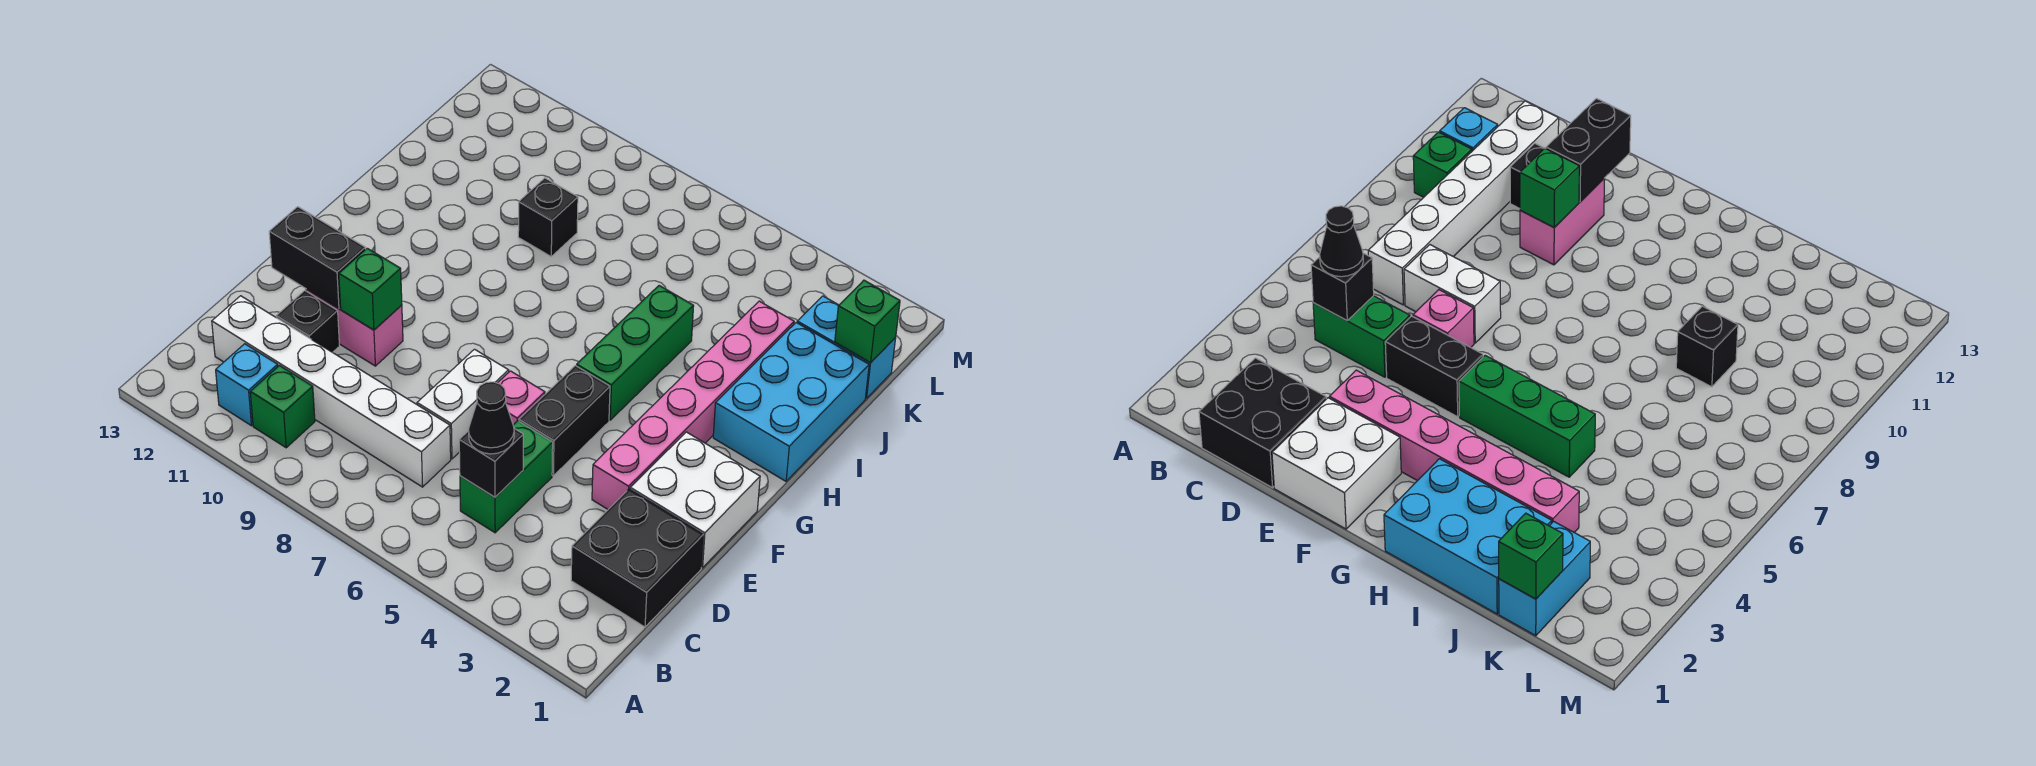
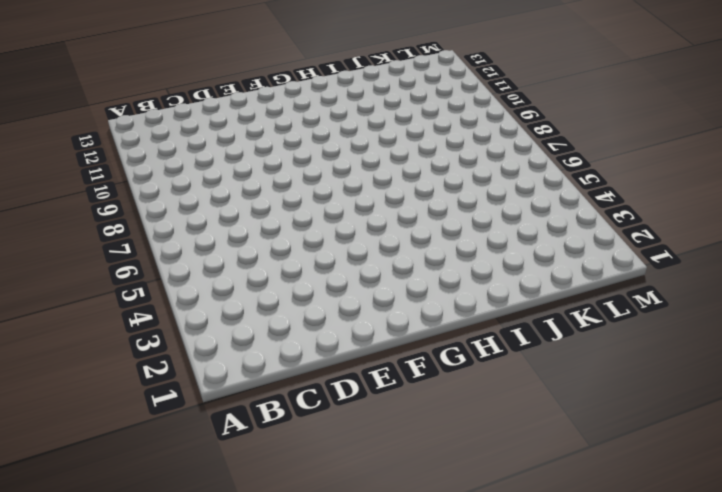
none -> green brick B10 level 1
none -> cyan brick B11 level 1
none -> black brick C1:D2 level 1

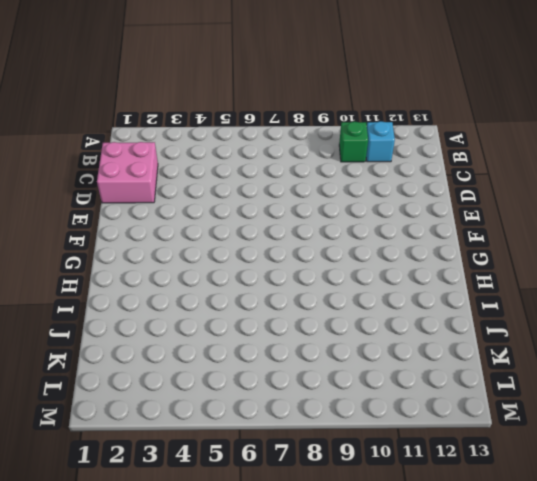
pink brick C1:D2 level 1 -> black brick C1:D2 level 1
none -> green brick C5:D5 level 1
none -> white brick C7:C12 level 1
none -> white brick D7:E7 level 1

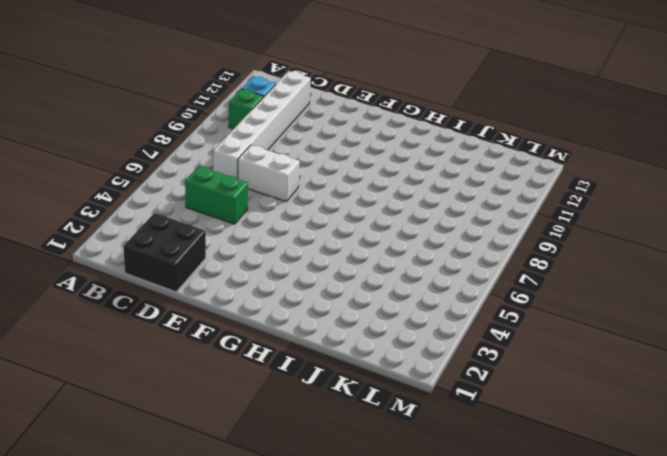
none -> black brick D11 level 1
none -> white brick E1:F2 level 1
none -> pink brick E3:J3 level 1

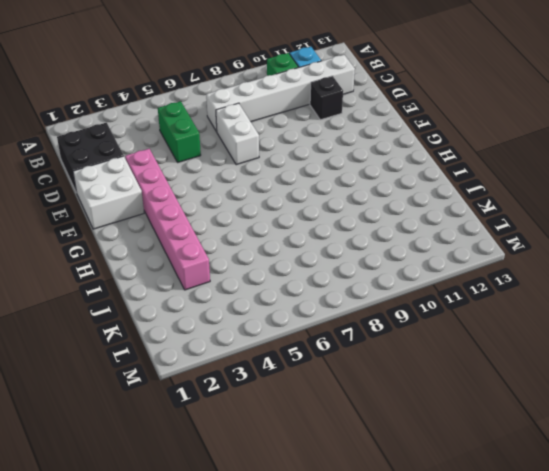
none -> black brick E5:F5 level 1
none -> pink brick E6 level 1
none -> pink brick E10:E11 level 1

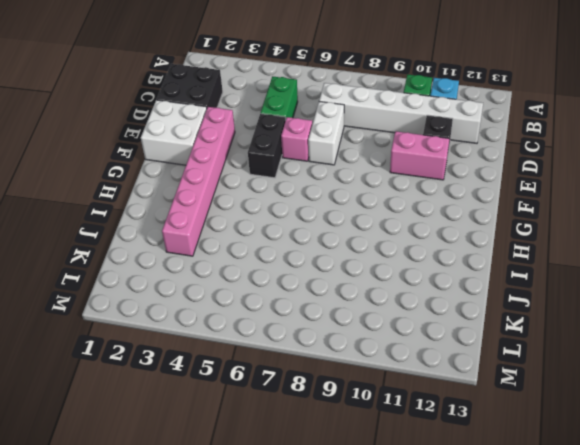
none -> green brick G5:I5 level 1
none -> cyan brick H1:J2 level 1
none -> black brick J9 level 1

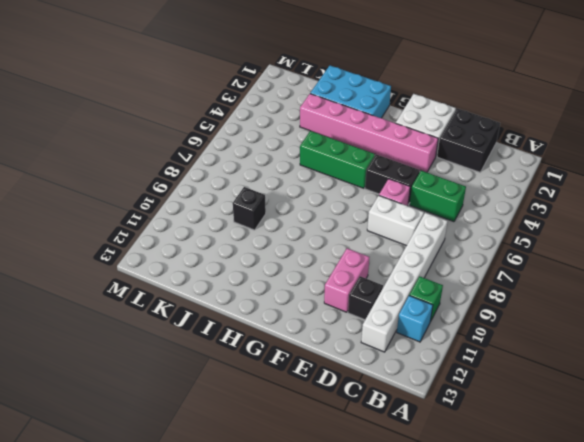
none -> cyan brick K1:K2 level 1
none -> black brick C5 level 2
none -> green brick E10 level 2

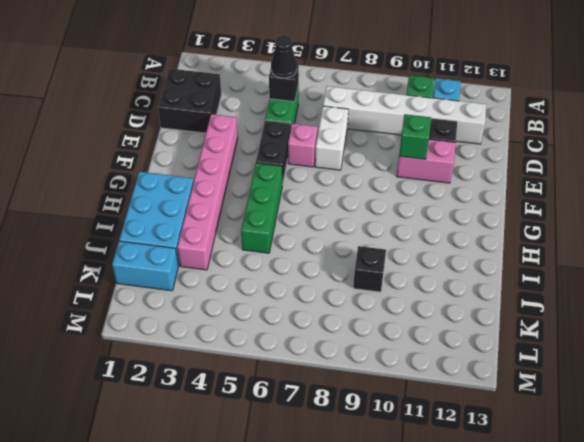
none -> white brick E1:F2 level 1
none -> black brick E11:E12 level 2
none -> green brick K1 level 2

